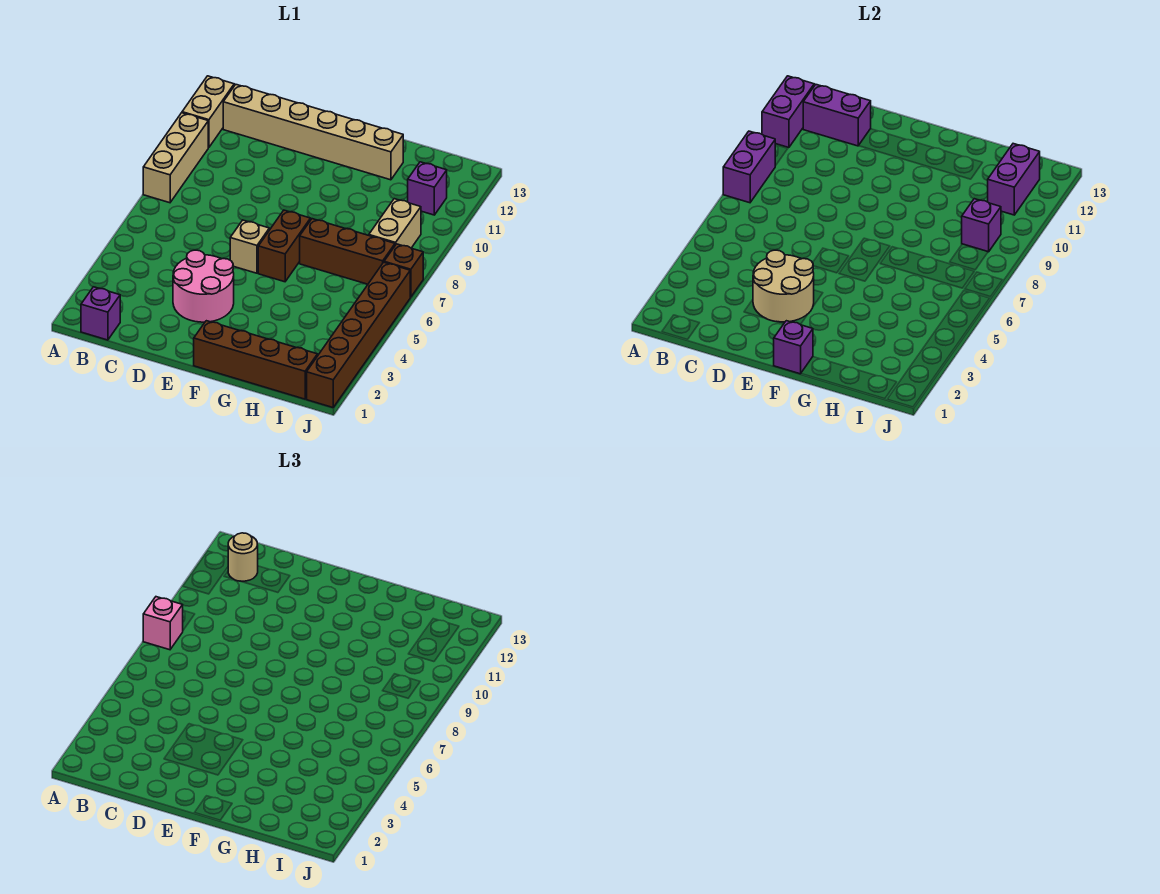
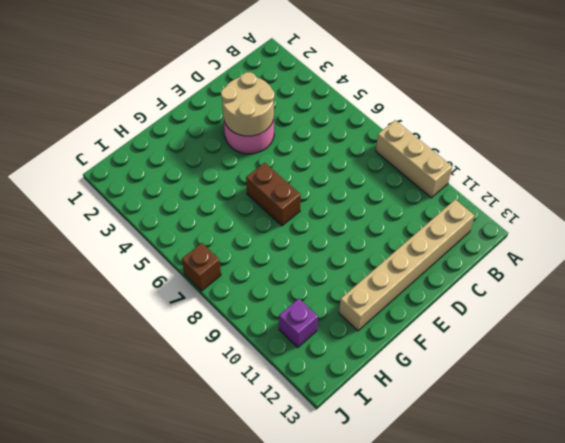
none -> tan brick A11:A12 level 1
none -> purple brick B1 level 1
none -> tan brick E6 level 1

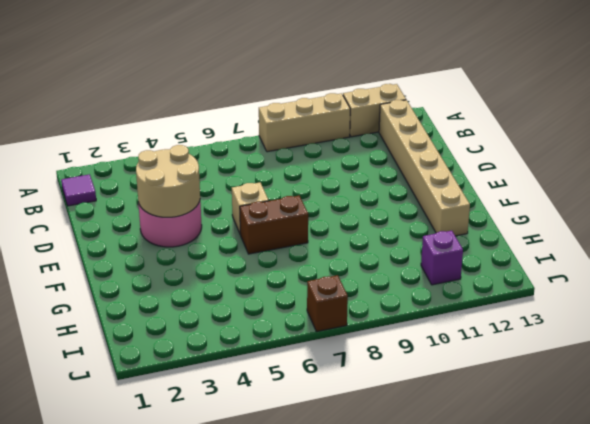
purple tile B1 level 1 -> purple brick B1 level 1
none -> brown brick F1:I1 level 1
none -> brown brick G7:I7 level 1
none -> tan brick I8:I9 level 1

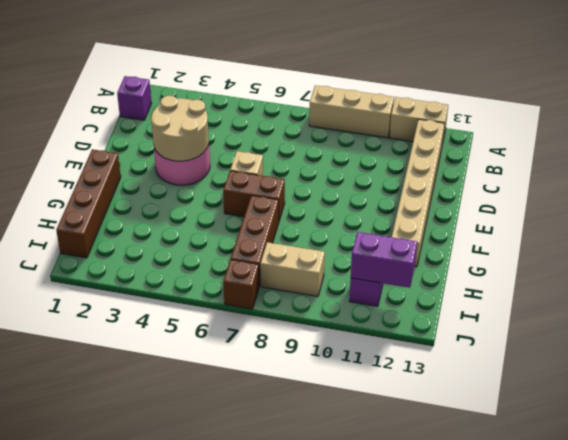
none -> brown brick J1:J6 level 1
none -> purple brick A8:A9 level 2
none -> purple brick A11:A12 level 2

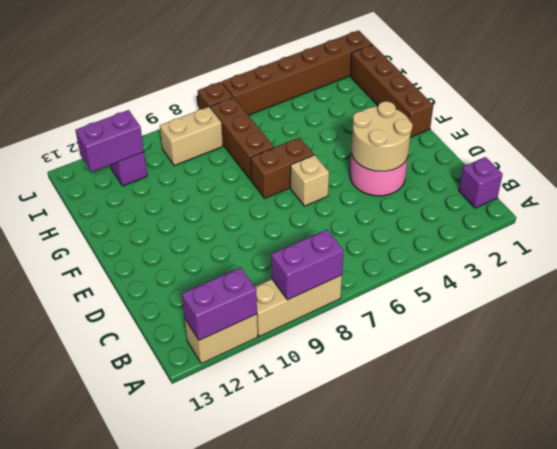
none -> tan brick B12:G12 level 1
none -> purple brick B12:C12 level 2
none -> purple brick F1 level 2

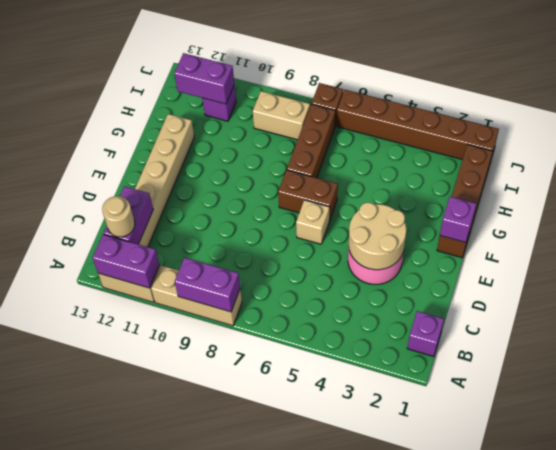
none -> purple brick I9 level 2
none -> pink brick A8 level 3

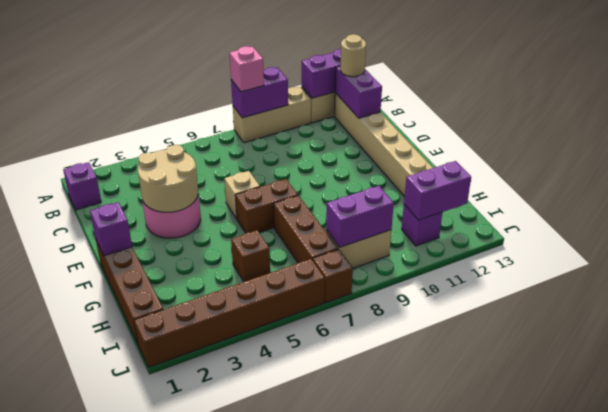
brown brick H5 level 1 -> none
purple brick I8:I9 level 2 -> purple brick I9 level 2

